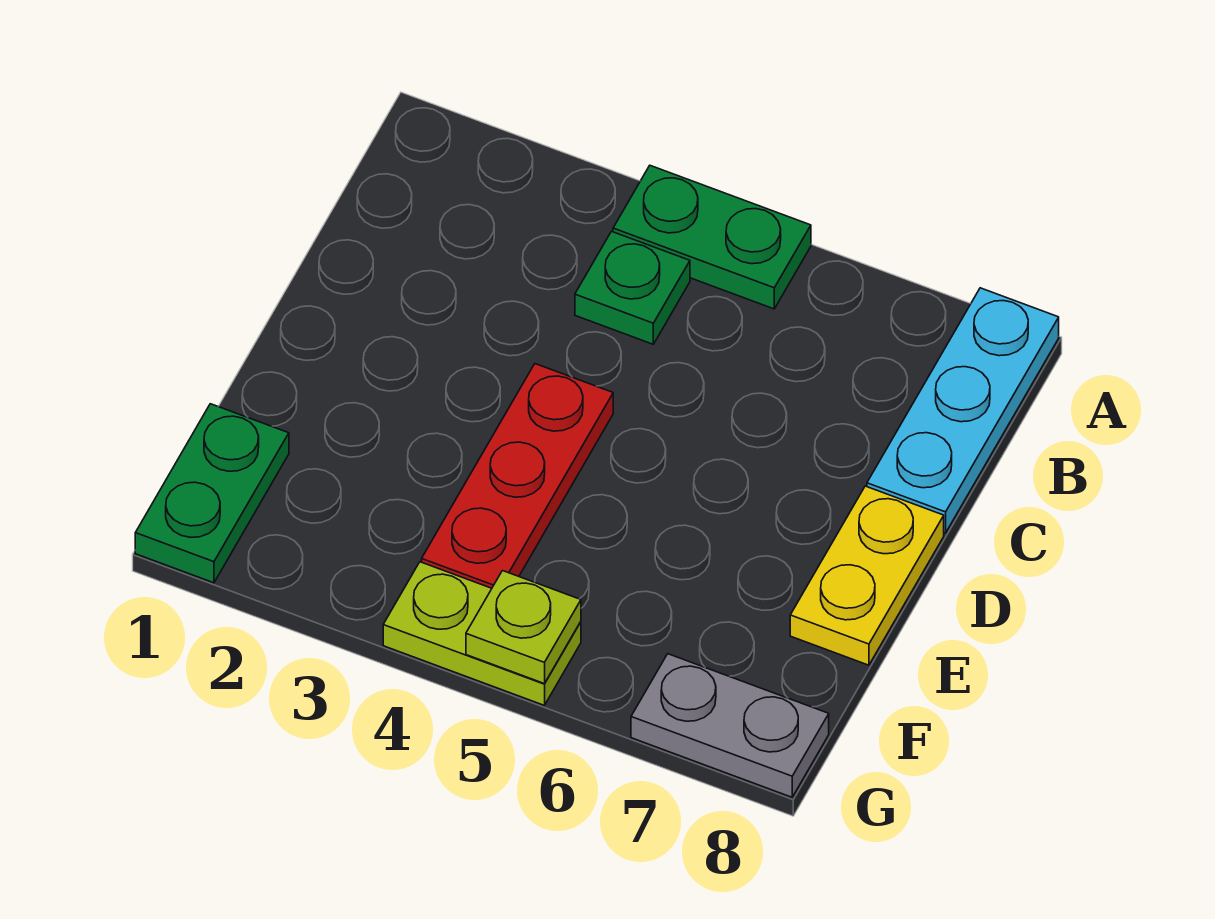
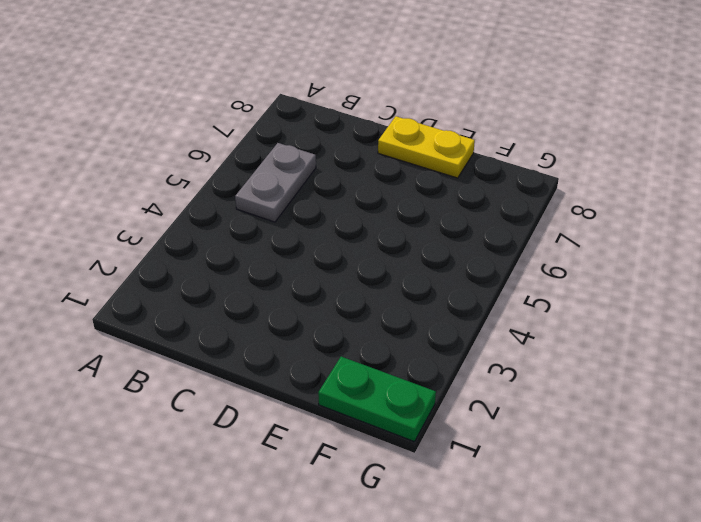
grey plate B5:B6 level 1 -> grey plate G7:G8 level 1
none -> green plate A4:A5 level 1
none -> cyan plate A8:C8 level 1

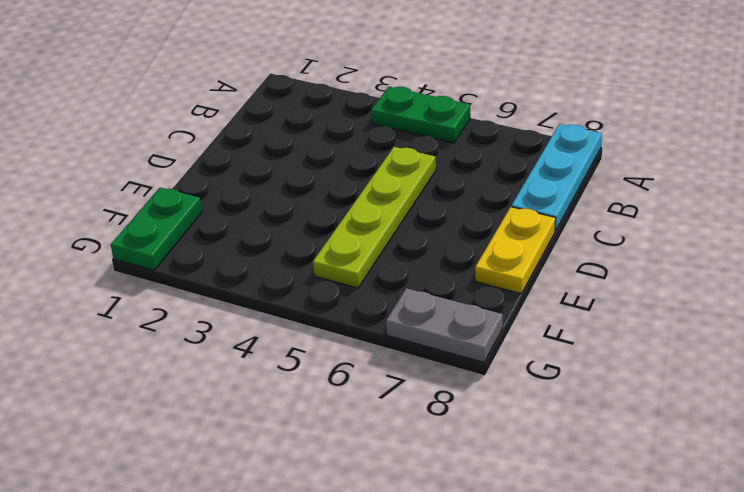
lime plate C5:F5 level 1 -> none
none -> green plate B4 level 1
none -> red plate D4:F4 level 1

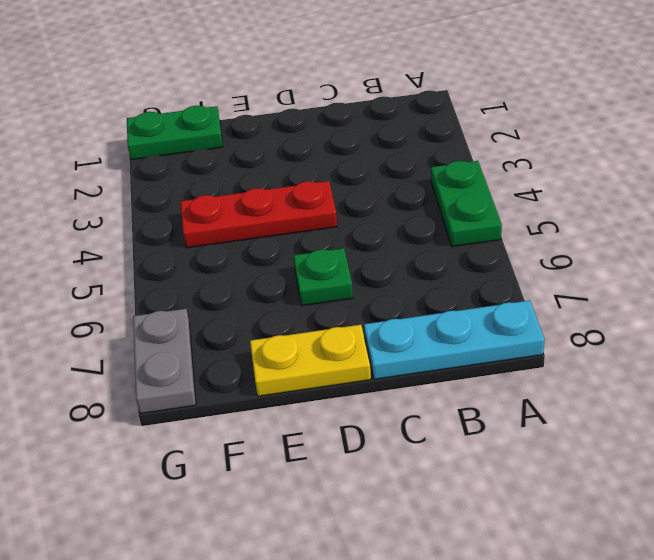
green plate D6 level 1 -> green plate B4 level 1
none -> lime plate G4:G5 level 1
none -> lime plate G5 level 2

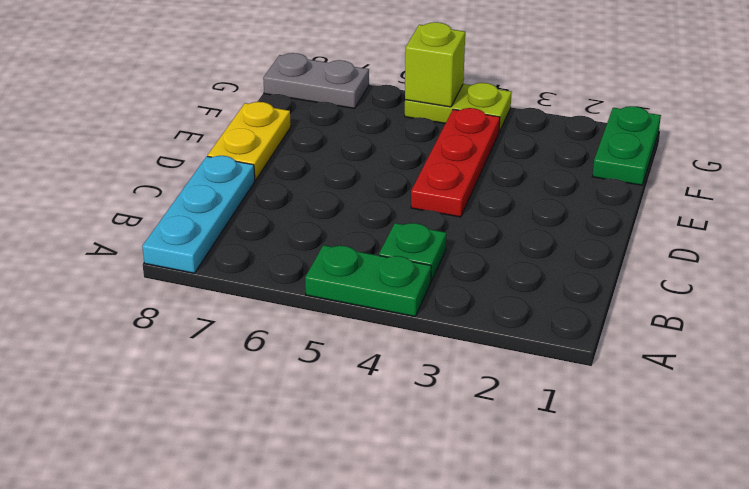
lime brick G5 level 2 -> lime plate G5 level 2

